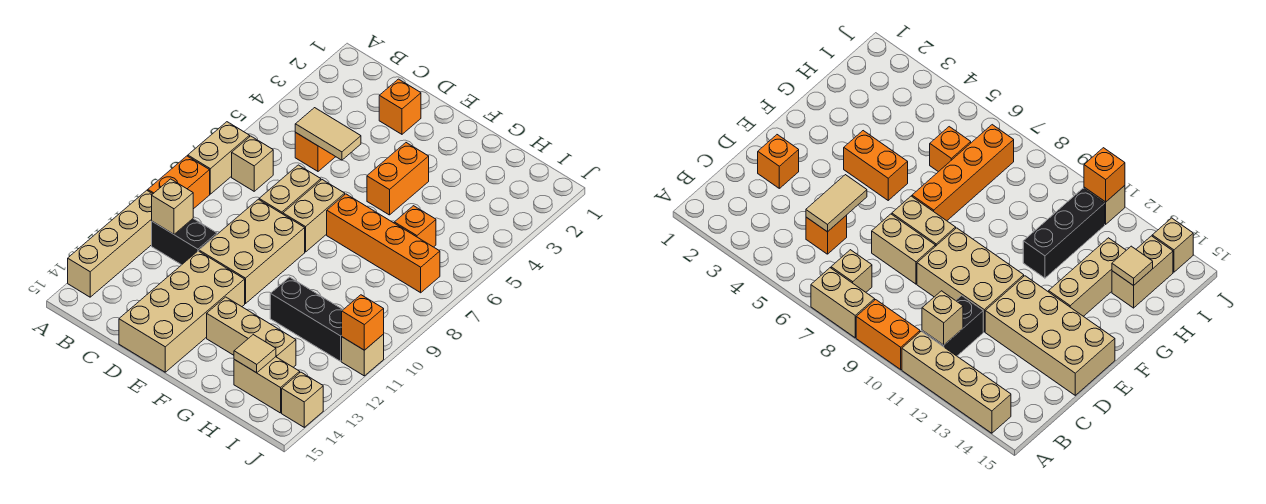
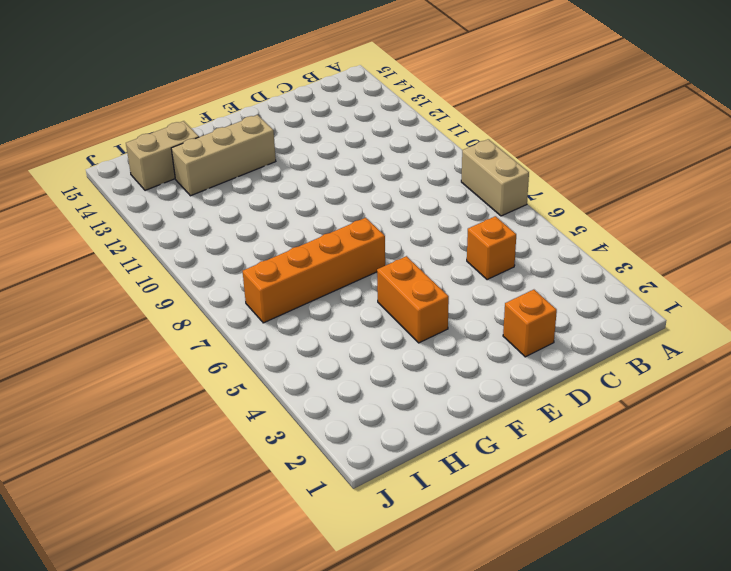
none -> orange brick A9:A10 level 1
none -> tan brick A11:A14 level 1
none -> tan brick B7 level 1

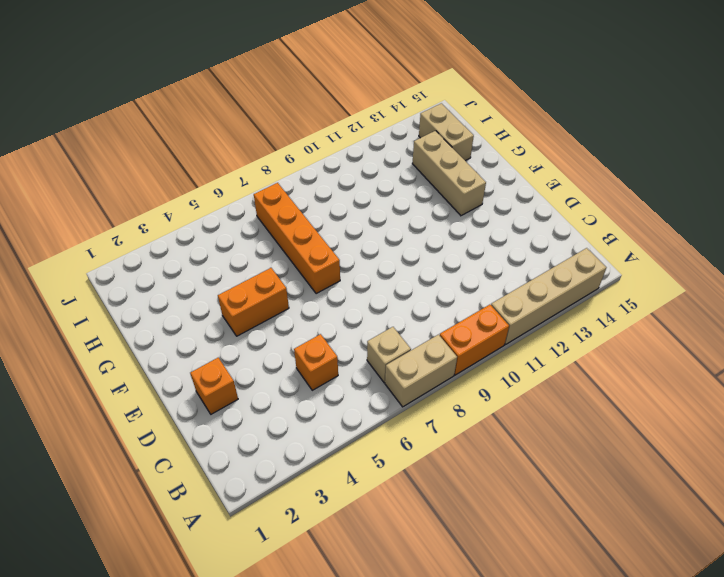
none -> black brick B11:C11 level 1
none -> tan brick D7:D8 level 1
none -> tan brick D9:E11 level 1

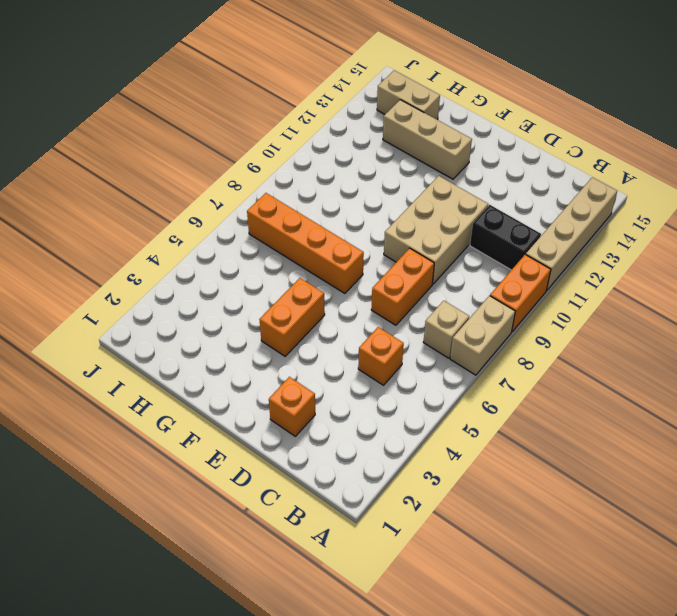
orange brick D7:D8 level 1 -> tan brick D7:D8 level 1
none -> tan brick D12:E15 level 1
none -> tan brick E7:E8 level 1
none -> black brick G11:I11 level 1

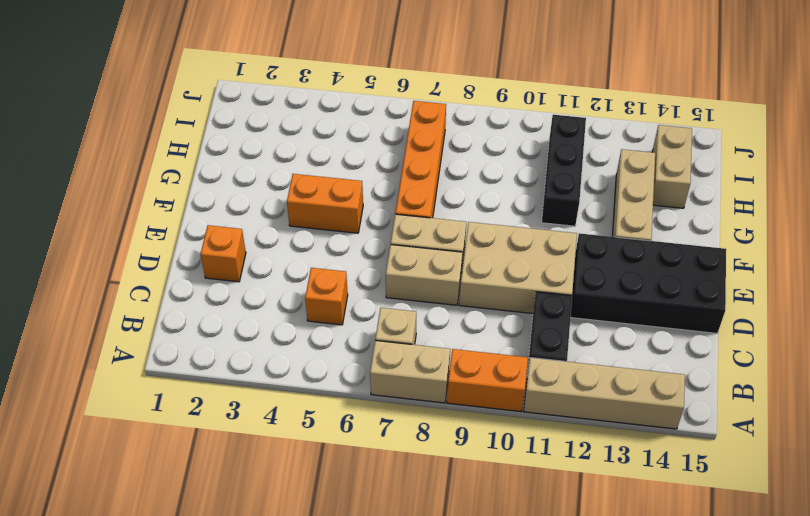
black brick D12:E15 level 1 -> tan brick D12:E15 level 1
none -> orange brick H6 level 1
none -> tan brick J11 level 1
none -> tan brick J14 level 1

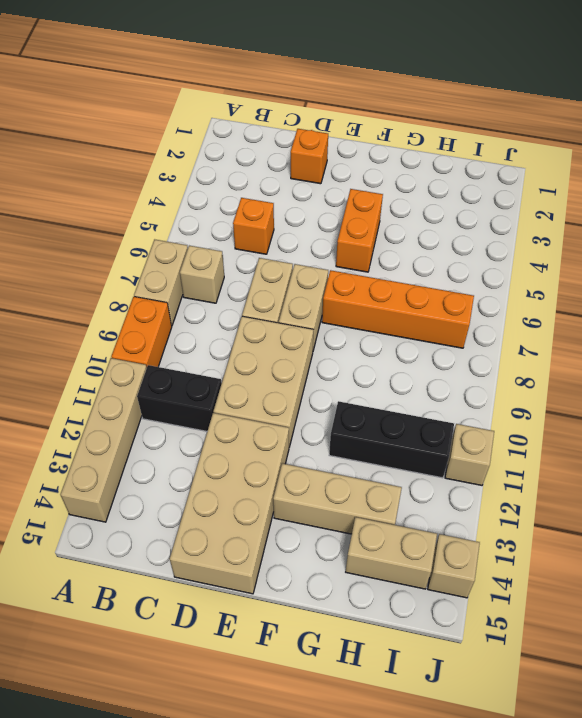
none -> orange brick H6 level 1
none -> tan brick B11 level 2
none -> tan tile C5:D5 level 2

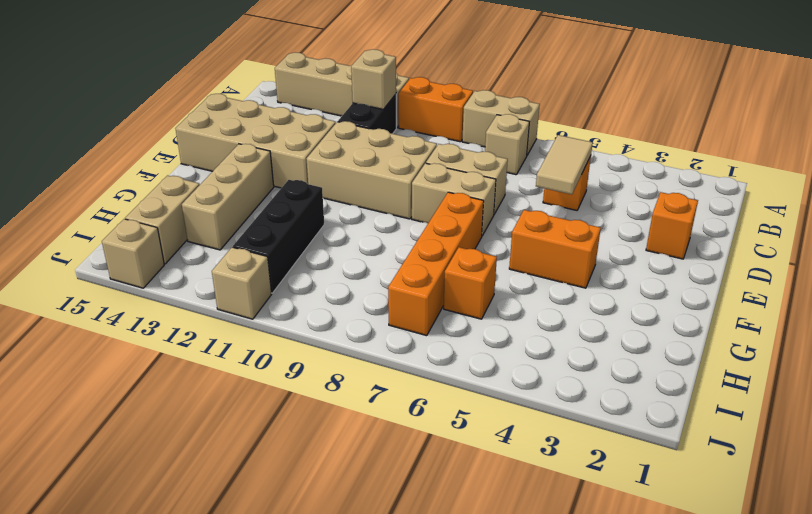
none -> tan tile H14 level 2
none -> orange brick J11 level 2

